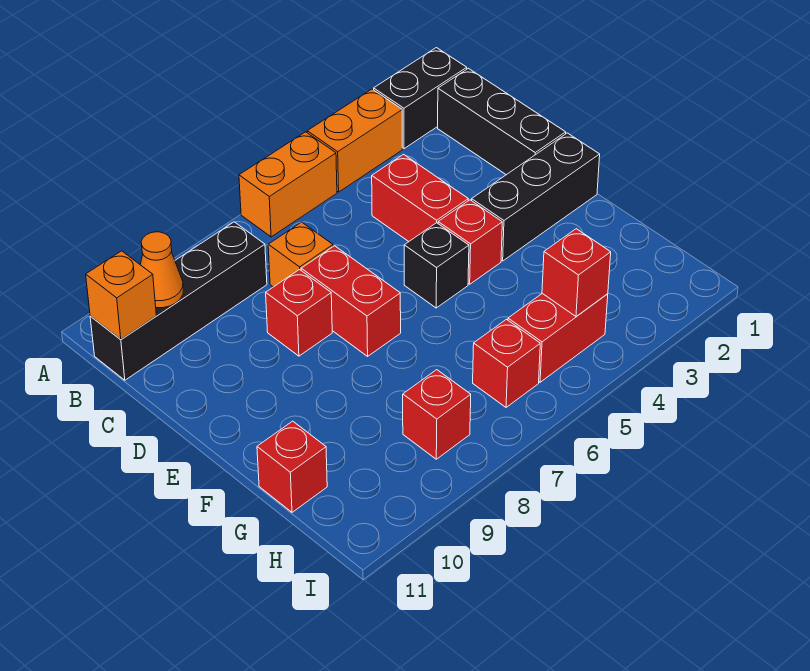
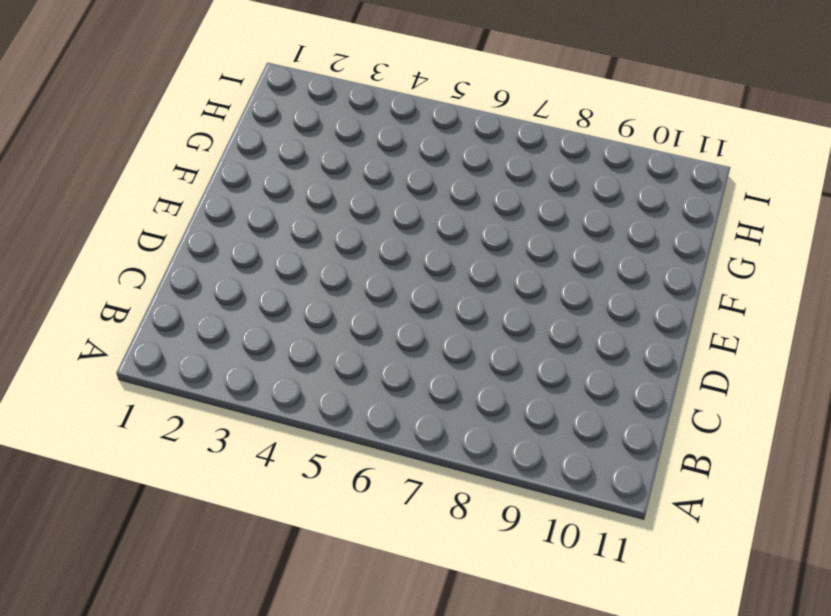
none -> black brick A1:A2 level 1
none -> orange brick A3:A4 level 1
none -> orange brick A5:A6 level 1

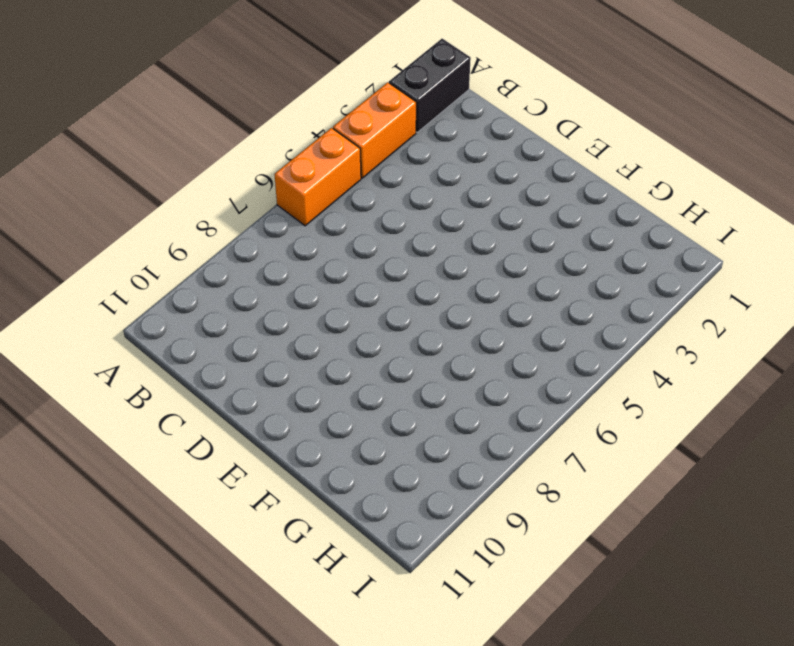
none -> black brick B1:D1 level 1
none -> black brick B8:B11 level 1
none -> red brick C4:D4 level 1

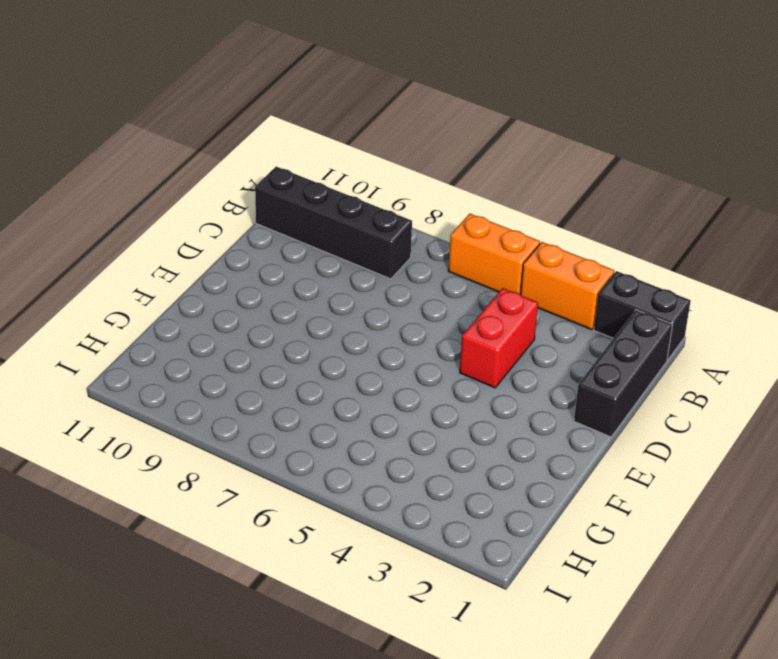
none -> orange brick C7 level 1
none -> red brick D7:E7 level 1
none -> red brick D8 level 1

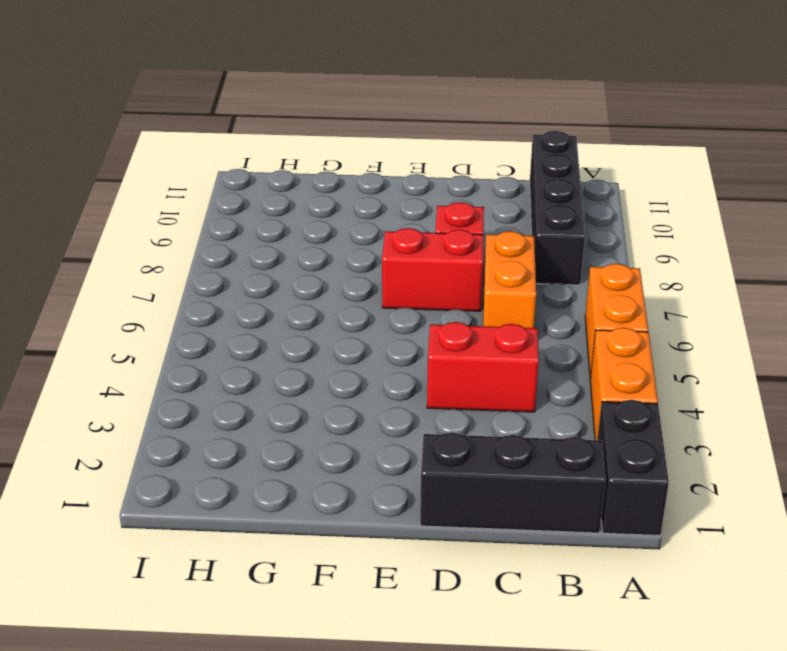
orange brick C6:C7 level 1 -> orange brick C7 level 1
none -> black brick E1:E3 level 1
none -> red brick E4 level 1
none -> black brick E5 level 1

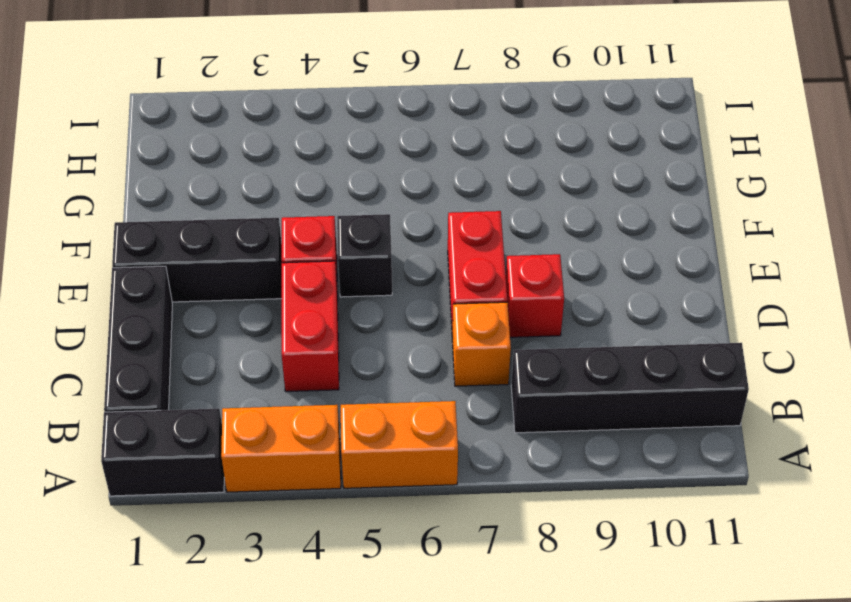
none -> red brick G11 level 1
none -> red brick H4:H5 level 1
none -> red brick H6 level 1

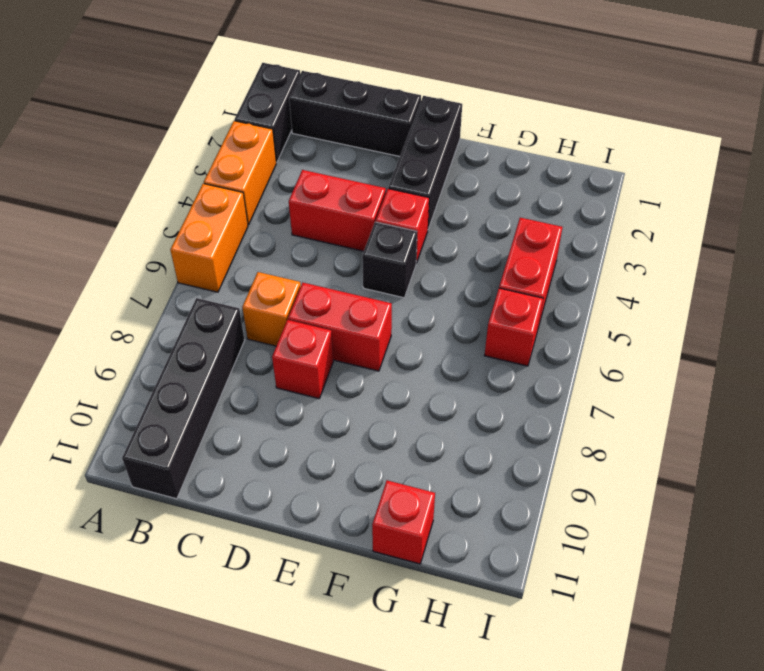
none -> red brick H8 level 1
none -> orange cone B10 level 2
none -> orange brick B11 level 2

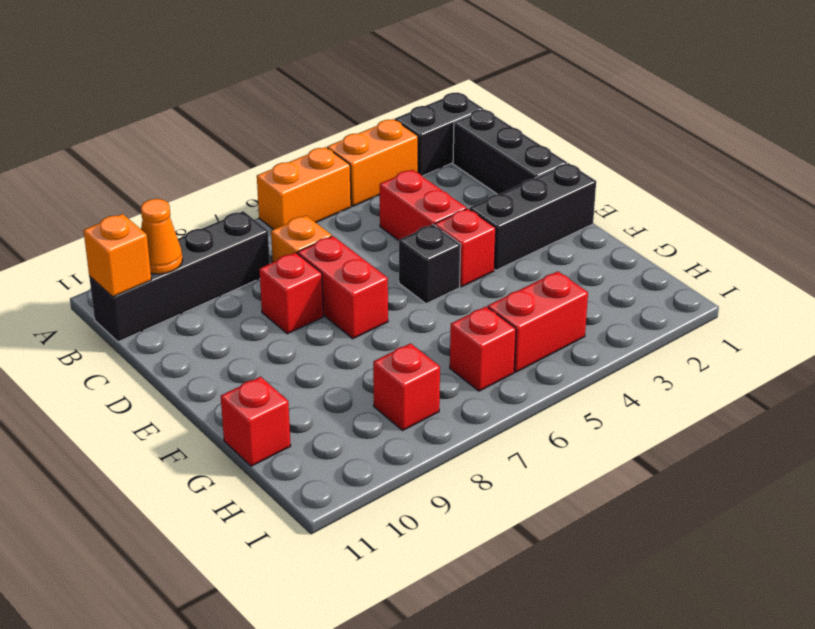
none -> red brick H4 level 2

